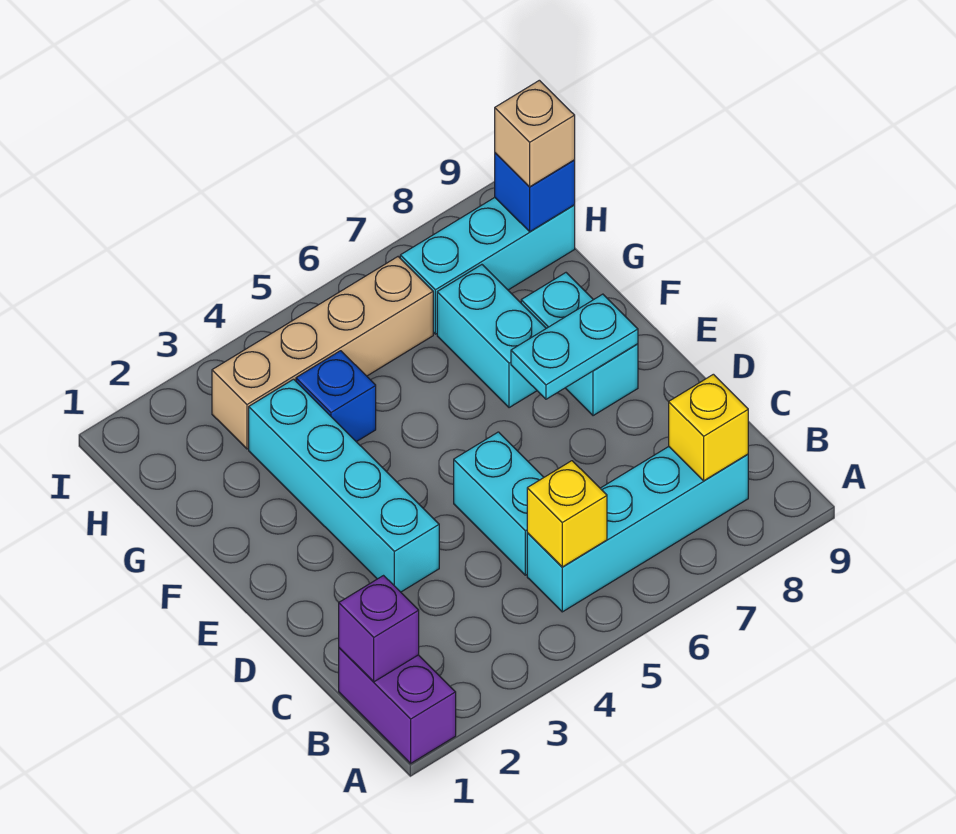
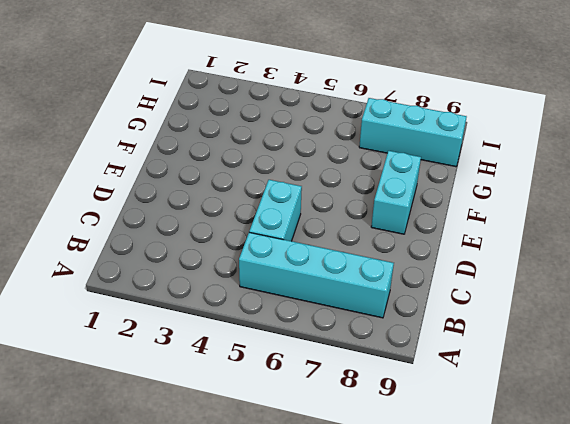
none -> purple brick A1:B1 level 1
none -> cyan brick D3:G3 level 1
none -> cyan brick F7:G7 level 1

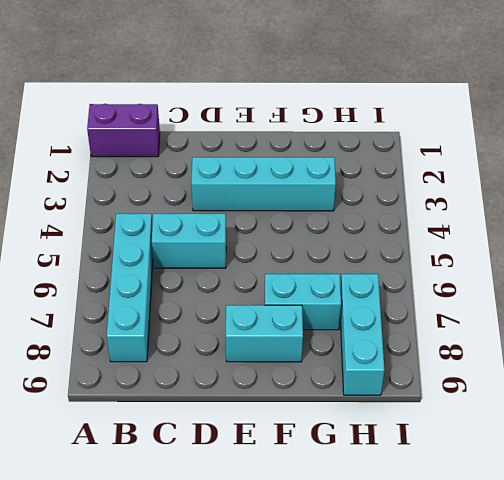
none -> blue brick G4 level 1
none -> tan brick H3:H6 level 1
none -> purple brick B1 level 2

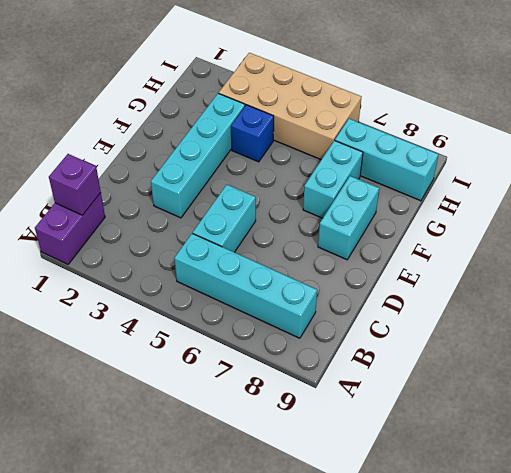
tan brick H3:I6 level 1 -> tan brick H3:H6 level 1
none -> yellow brick B5 level 2
none -> yellow brick B8 level 2
none -> cyan plate E7:E8 level 2

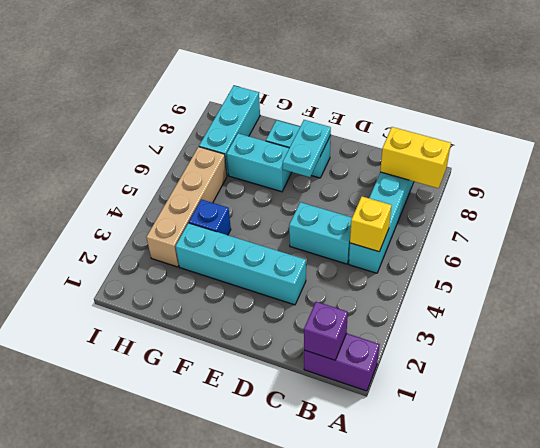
yellow brick A8:B8 level 2 -> yellow brick B8 level 2
none -> blue brick H9 level 2
none -> tan brick H9 level 3

